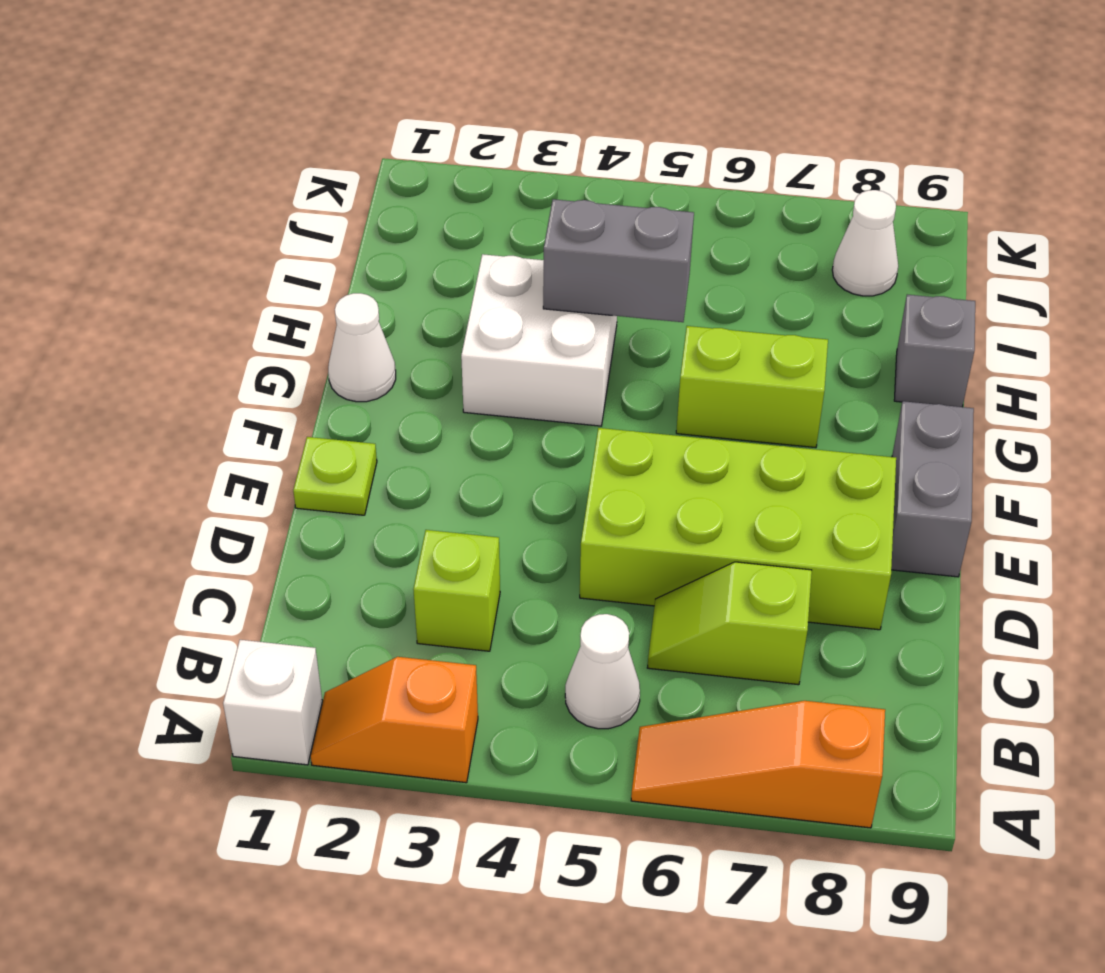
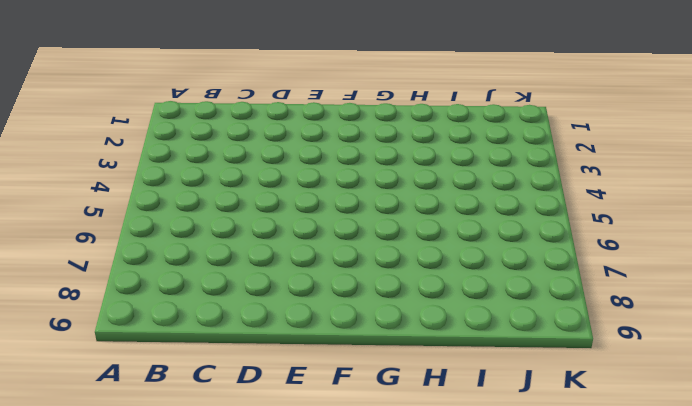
none -> white brick A1 level 1
none -> orange slope A2:A3 level 1 top 3
none -> orange slope A6:A8 level 1 top 8

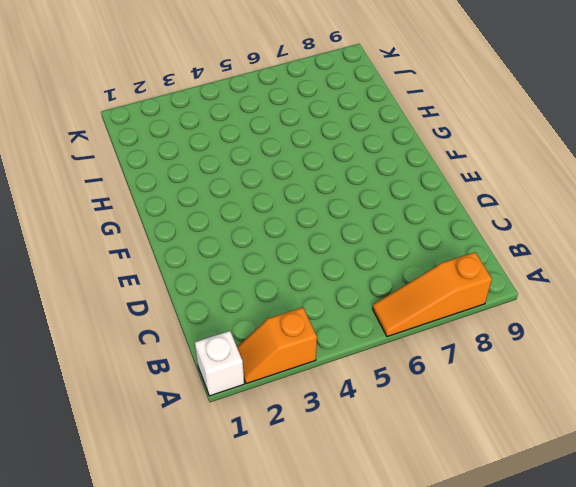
none -> white cone B5 level 1
none -> lime brick C3 level 1
none -> lime slope C6:C7 level 1 top 7

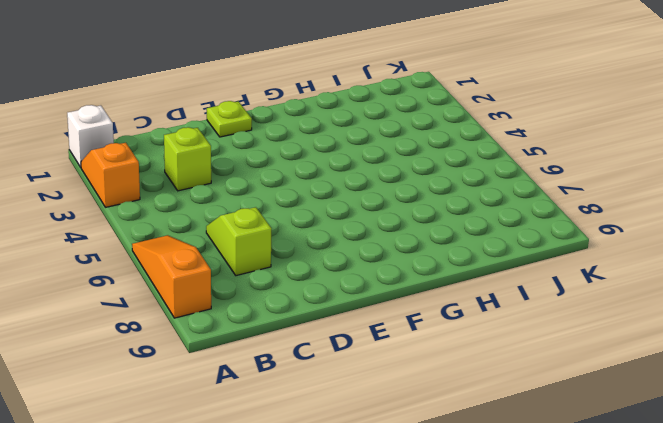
none -> white cone B5 level 1
none -> lime brick D5:E8 level 1
none -> grey brick E9:F9 level 1

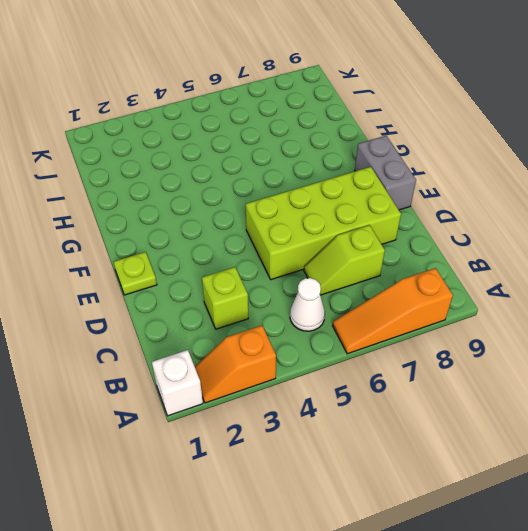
none -> white cone G1 level 1
none -> white brick G3:H4 level 1
none -> lime brick G6:G7 level 1

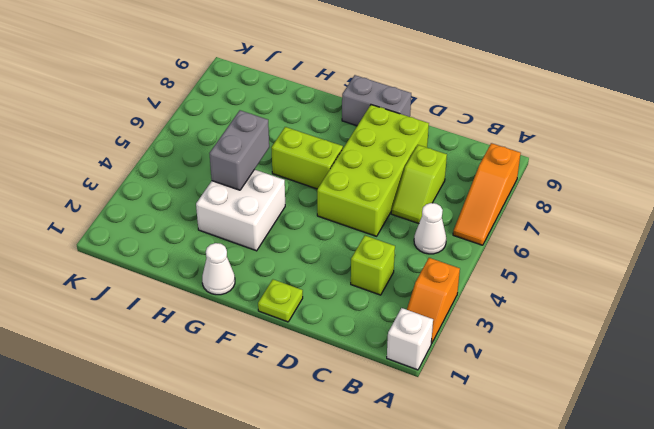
lime brick F6:G6 level 1 -> lime brick G6:G7 level 1
none -> grey brick H9 level 1
none -> white cone J8 level 1

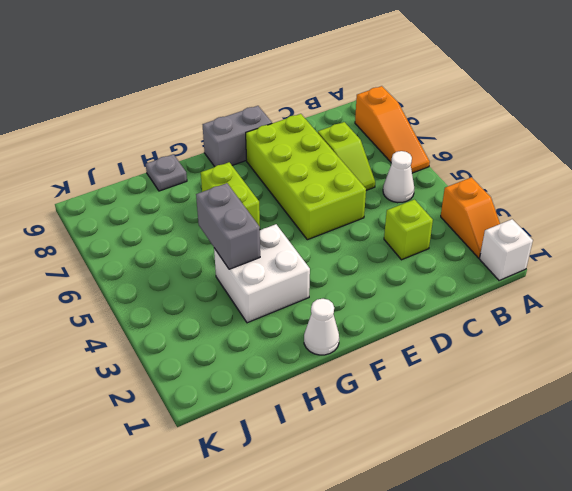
grey plate H9 level 1 -> grey brick H9 level 1
none -> lime plate E1 level 1
none -> white cone J8 level 1

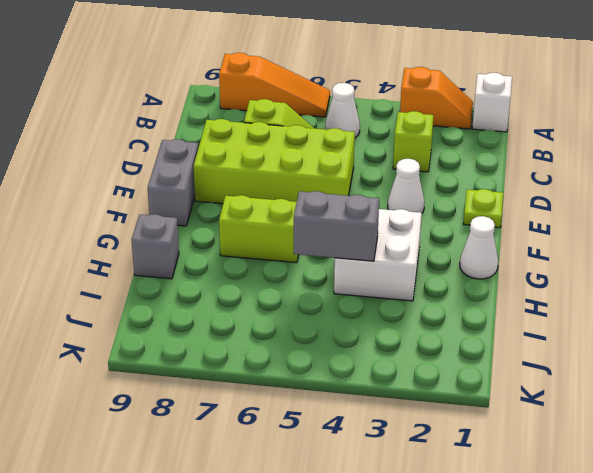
white cone E3 level 1 -> white cone J8 level 1

